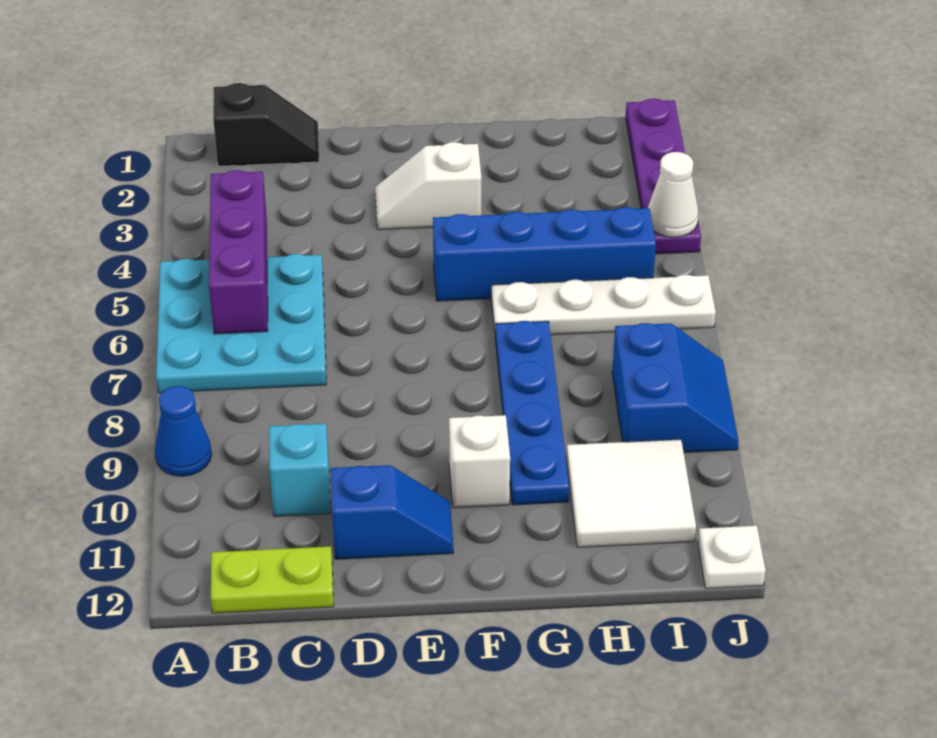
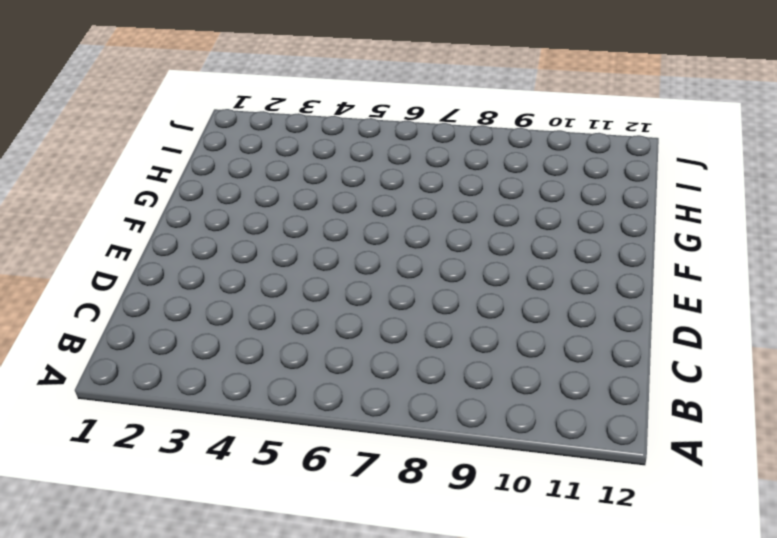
none -> cyan plate A5:C7 level 1
none -> blue cone A9 level 1
none -> black slope B1:C1 level 1 top B

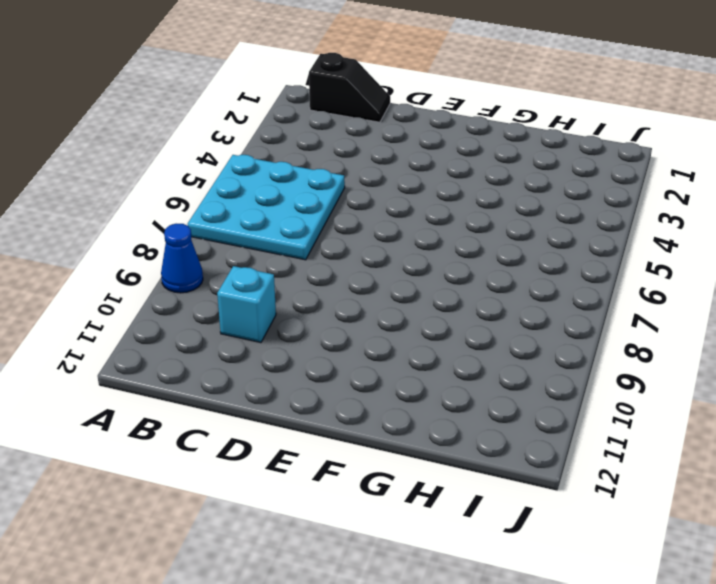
none -> lime plate B12:C12 level 1
none -> blue slope D11:E11 level 1 top D
none -> white slope E3:F3 level 1 top F

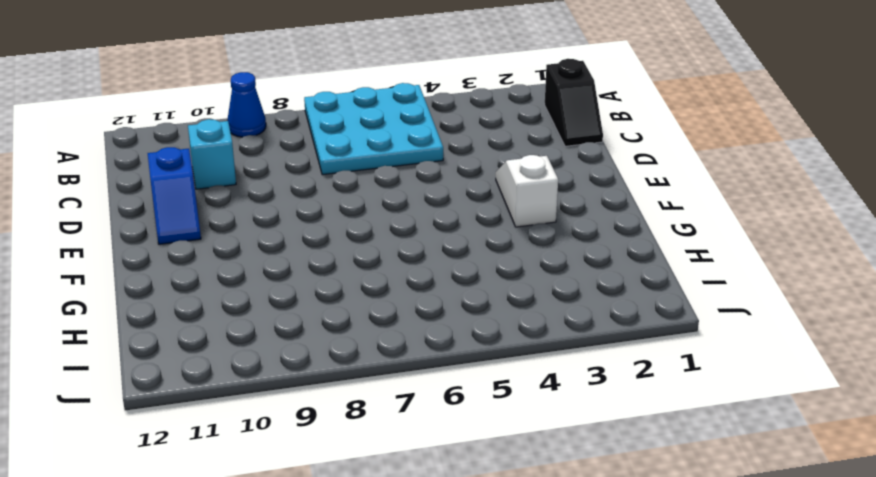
none -> lime plate B12:C12 level 1
none -> blue brick F5:I5 level 1
none -> white brick F10 level 1

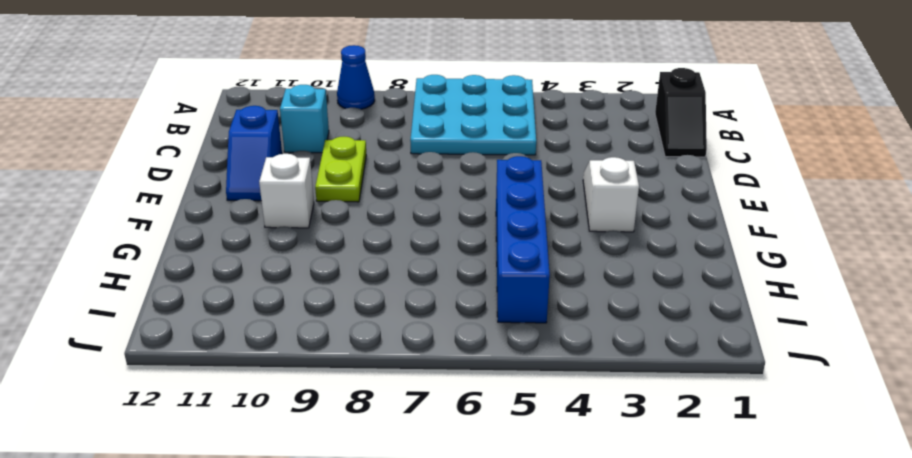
lime plate D9:E9 level 1 -> lime plate B12:C12 level 1
none -> white plate G6:J6 level 1
none -> blue plate G7:G10 level 1
none -> white tile H10:I11 level 1

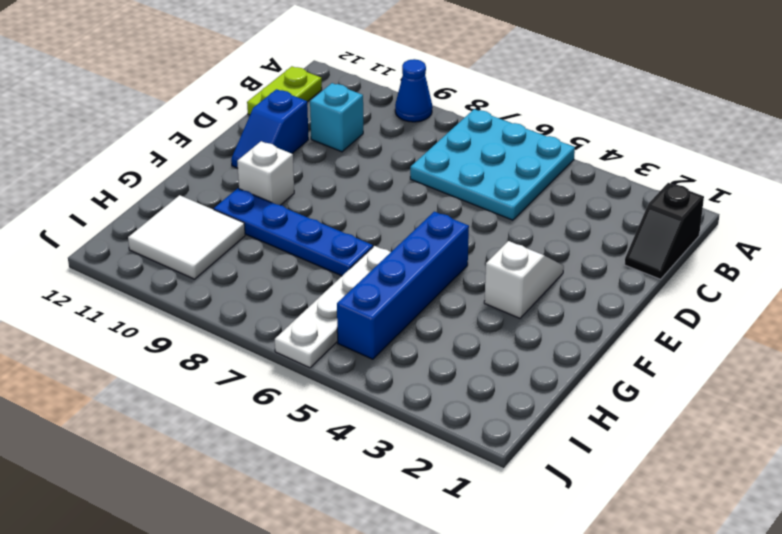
none -> blue slope I8:J9 level 1 top I
none -> purple plate J1:J4 level 1
none -> white plate J12 level 1

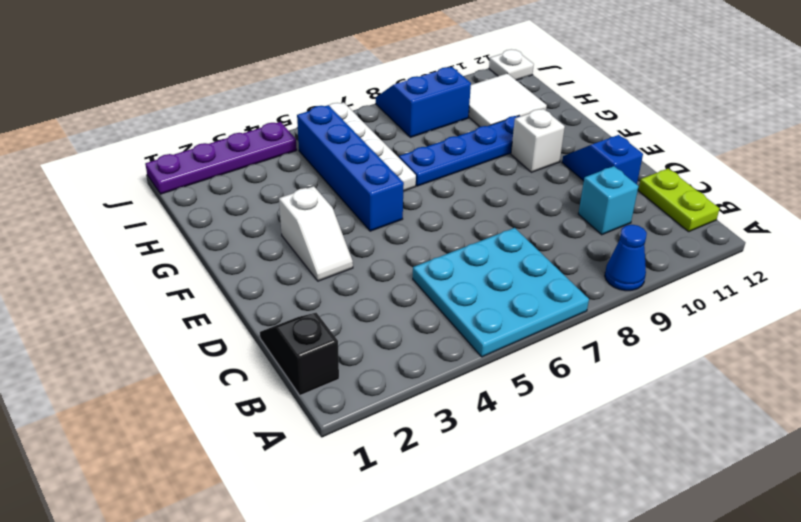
none -> purple brick B4:B6 level 2
none -> white cone J4 level 2

